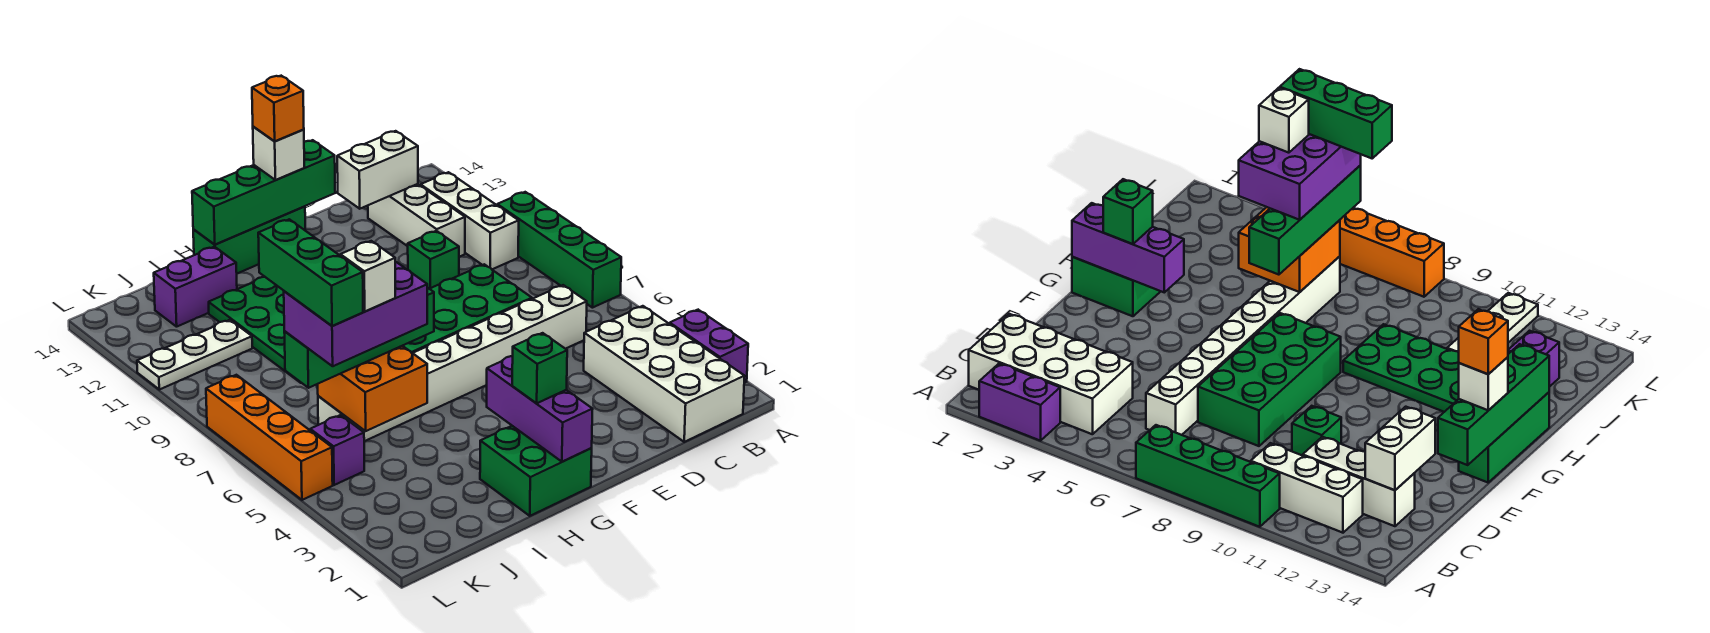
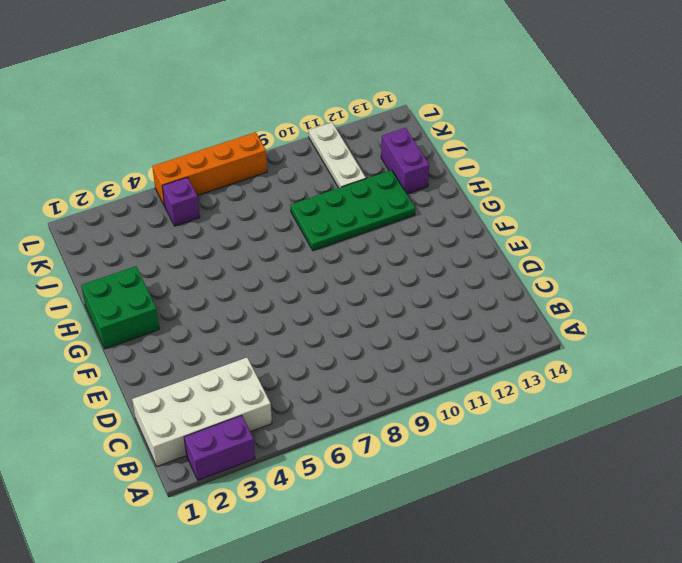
none -> green brick A7:A10 level 1
none -> white brick B10:B12 level 1
none -> white brick C6:J6 level 1

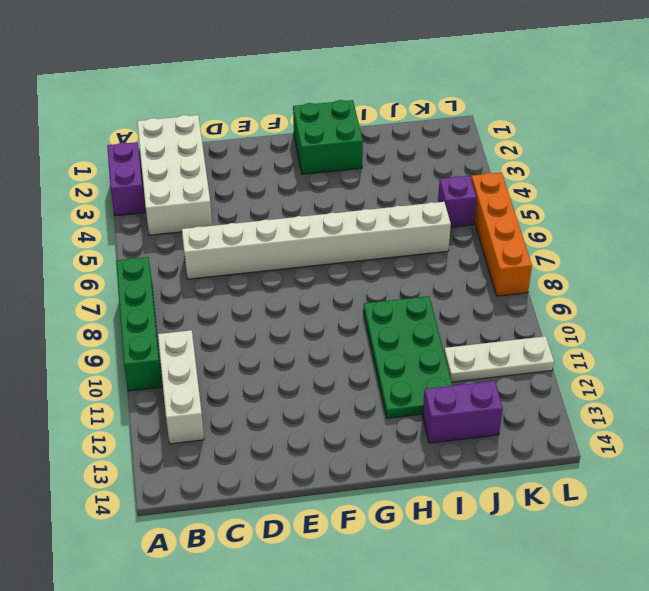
none -> white brick C11:C13 level 1
none -> green brick D7:G8 level 1
none -> green brick D10 level 1

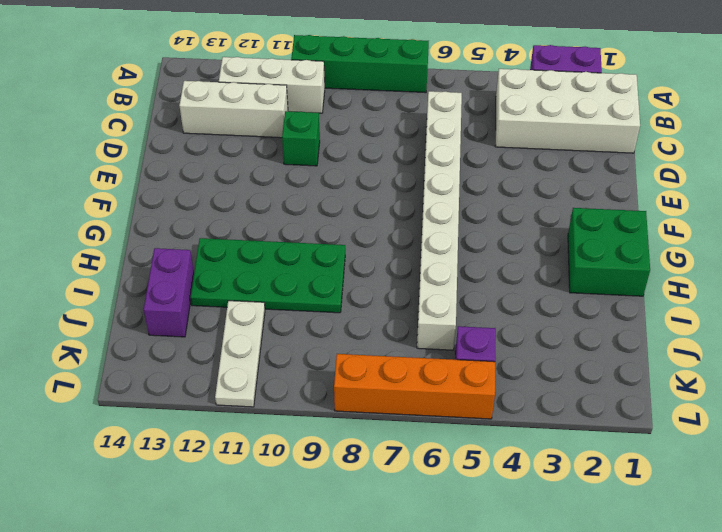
none -> green brick D7:G8 level 1
none -> green brick F14:H14 level 1
none -> white brick C13:D13 level 2

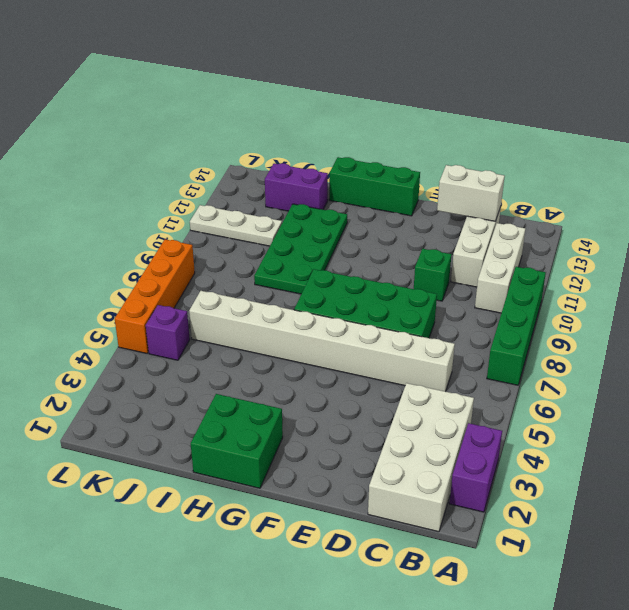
none -> green brick E14:H14 level 2
none -> purple brick G1:G3 level 2
none -> orange brick I5:J6 level 2

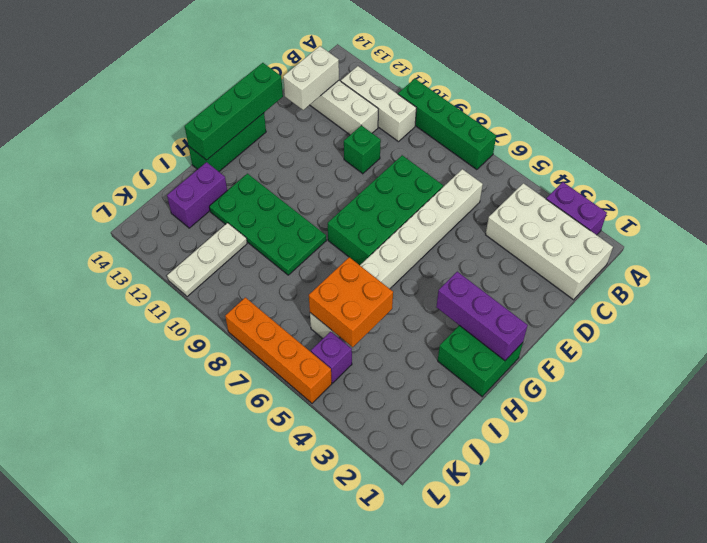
none -> white brick F14 level 3
none -> green brick G2 level 3
none -> green brick H6:K6 level 3

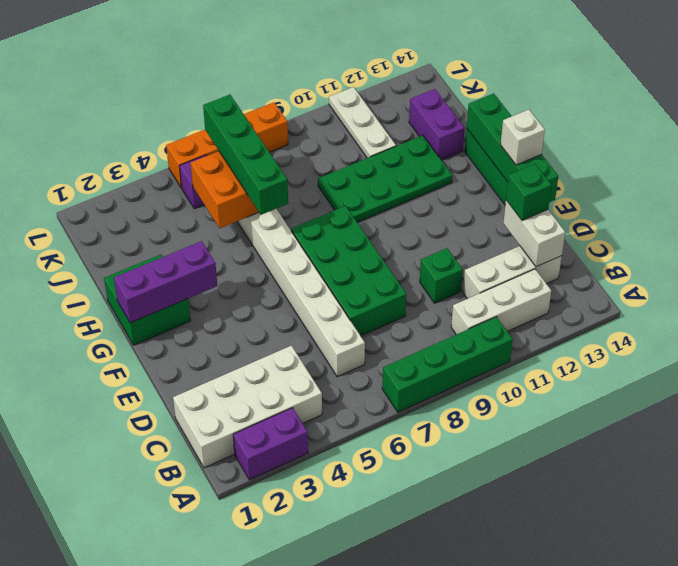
green brick D13 level 3 -> green brick G2 level 3
none -> orange brick F14 level 4
none -> purple brick I5:K6 level 4
none -> white brick J5 level 5

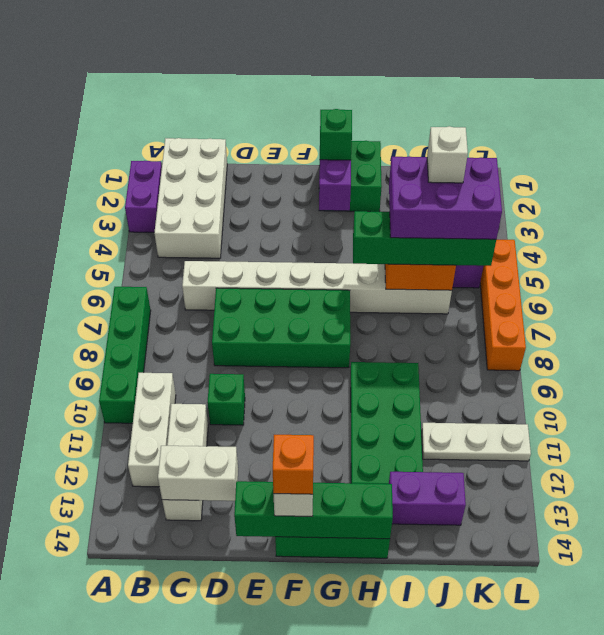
none -> green brick K5:K7 level 5

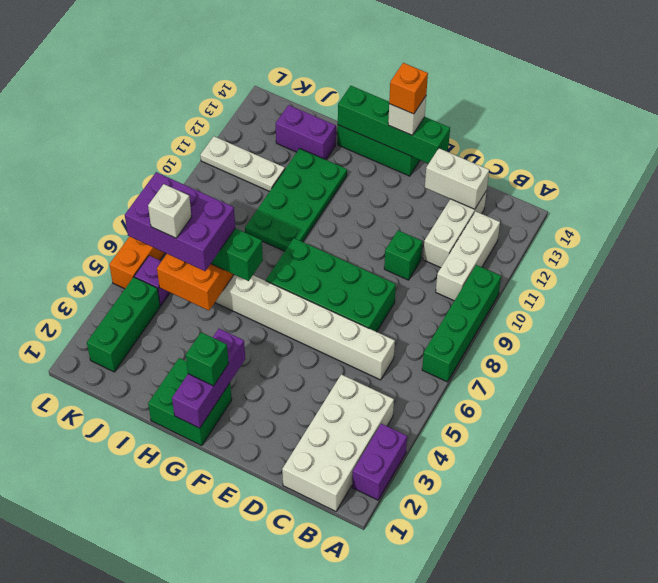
green brick K2:K4 level 1 -> green brick K5:K7 level 5

